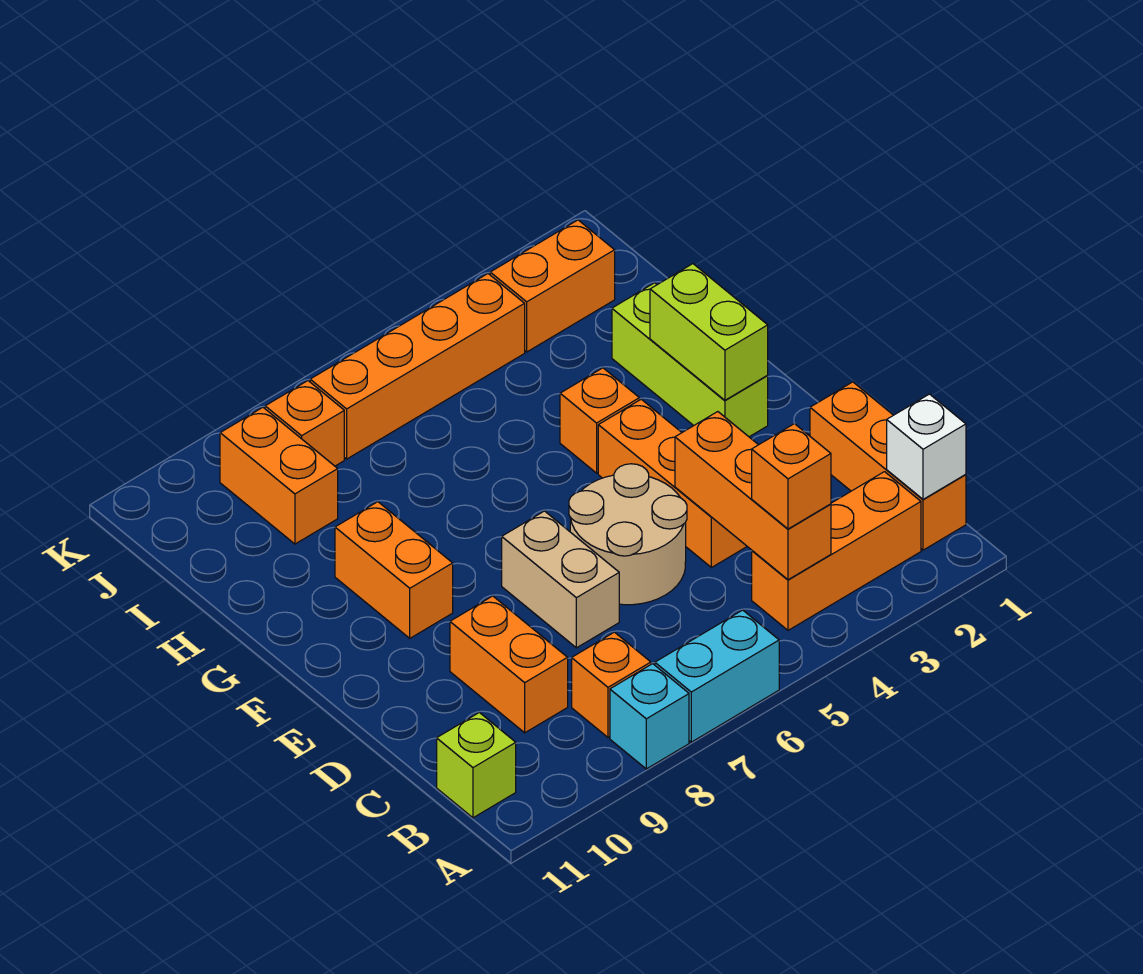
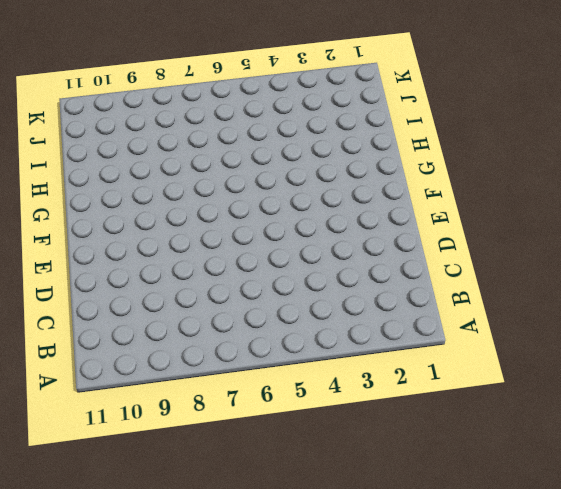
none -> cyan brick A6:A7 level 1
none -> cyan brick A8 level 1
none -> orange brick B1:D1 level 1

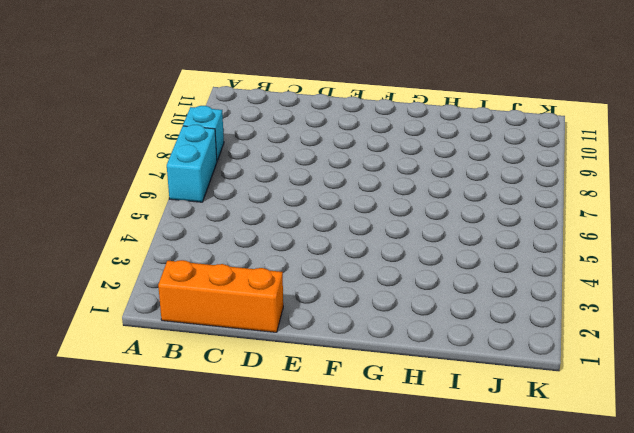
none -> orange brick B2:B4 level 1
none -> orange brick B8 level 1
none -> lime brick B11 level 1

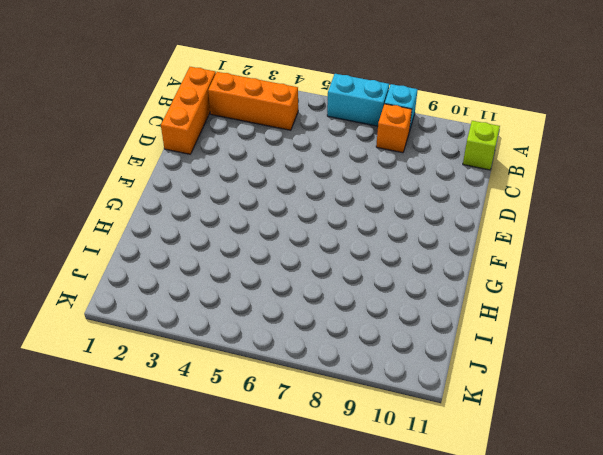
none -> orange brick C9:D9 level 1
none -> orange brick D4:F4 level 1
none -> tan round brick D5:E6 level 1

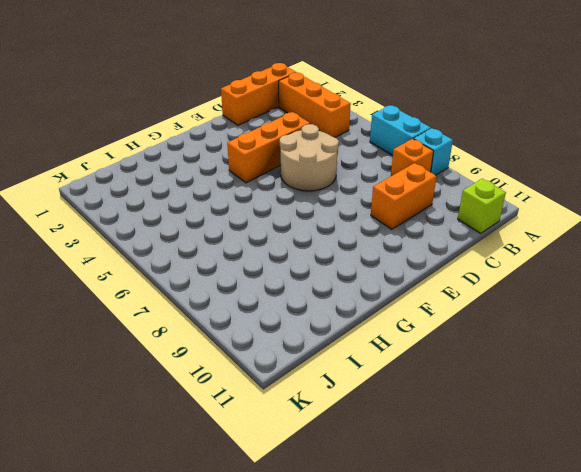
none -> tan brick D7:E7 level 1
none -> lime brick F2:H2 level 1
none -> orange brick F9:G9 level 1

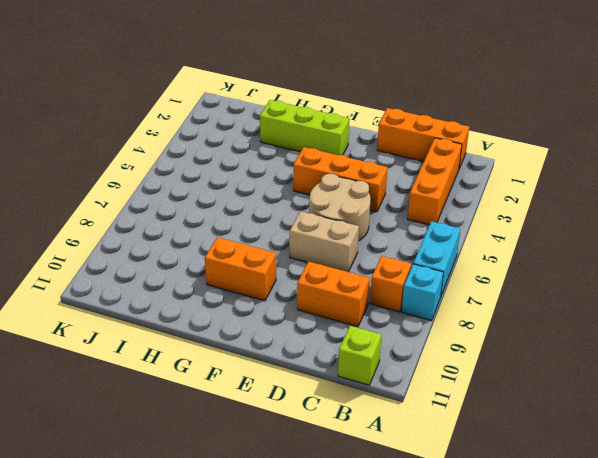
none -> orange brick G4 level 1
none -> orange brick I9:J9 level 1
none -> orange brick J2:J3 level 1

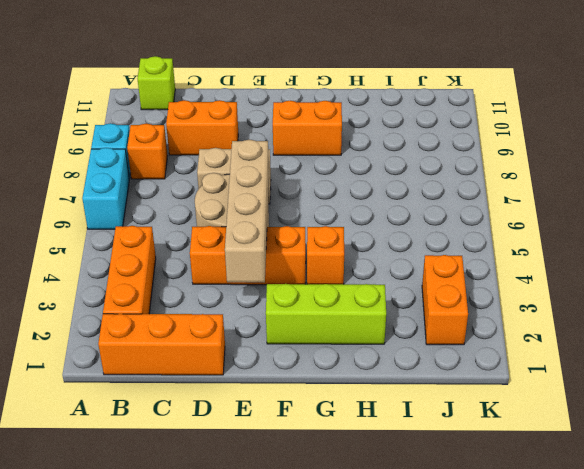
tan brick E3:E6 level 2 -> none
none -> orange brick I9:J9 level 1
none -> orange brick J4:J7 level 1
none -> orange brick J8 level 1

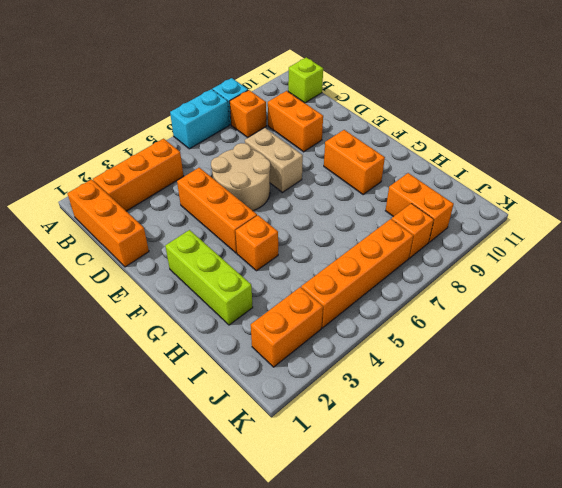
none -> white brick B1 level 2
none -> orange brick B4:D4 level 2
none -> lime brick F2:G2 level 2

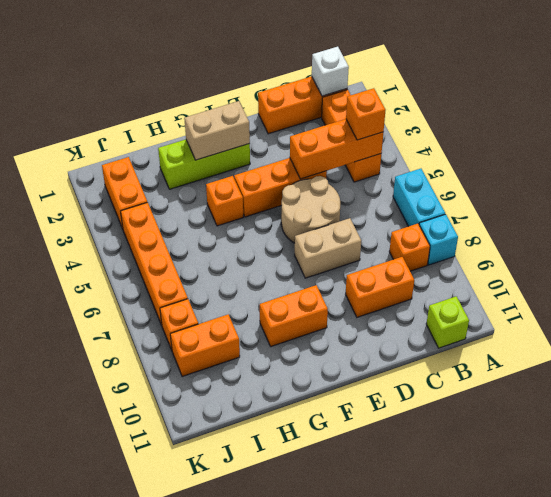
tan brick F2:G2 level 2 -> lime brick F2:G2 level 2

